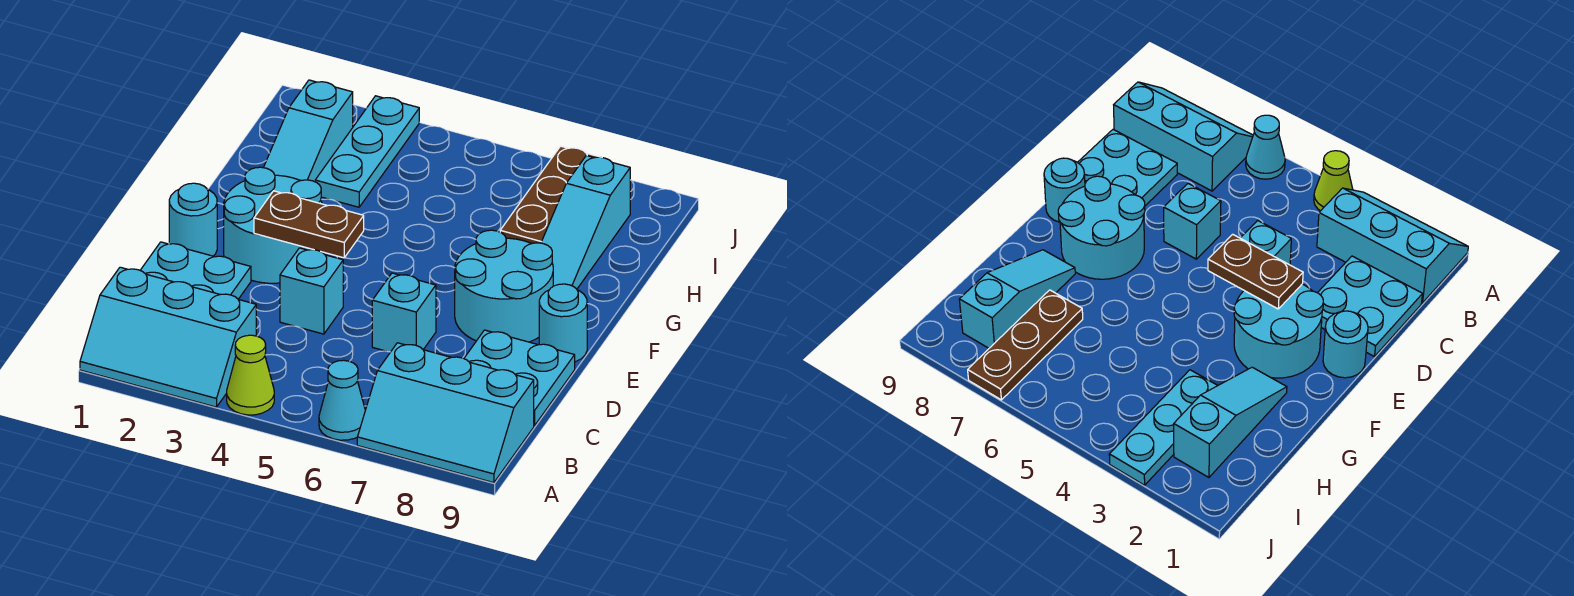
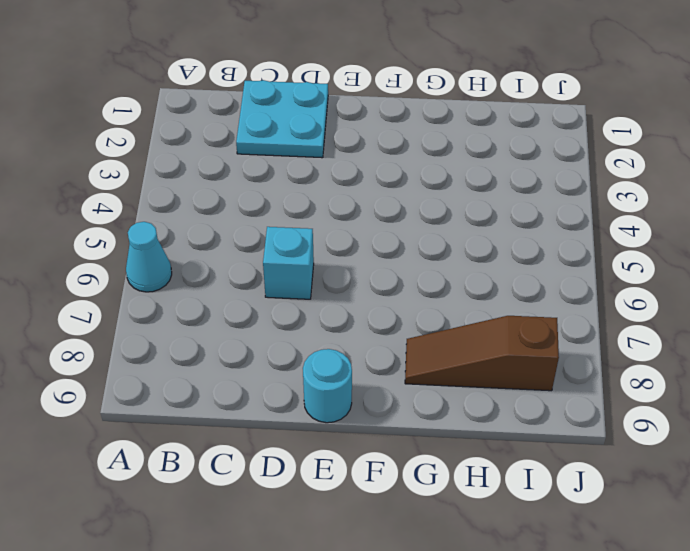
brown slope G8:I8 level 1 top I -> cyan slope G8:I8 level 1 top I
none -> cyan slope A1:B3 level 1 top B
none -> lime cone A4 level 1
none -> cyan slope A7:B9 level 1 top B

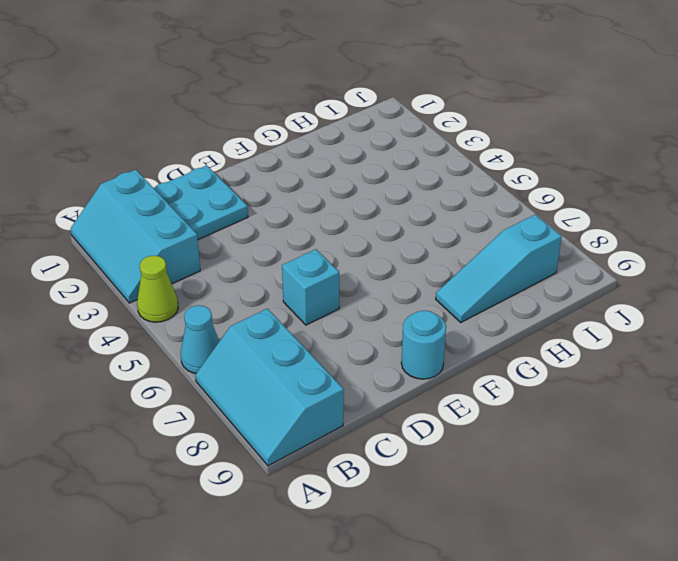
none -> cyan plate C8:D9 level 1
none -> cyan brick D4 level 1
none -> cyan round brick E1 level 1

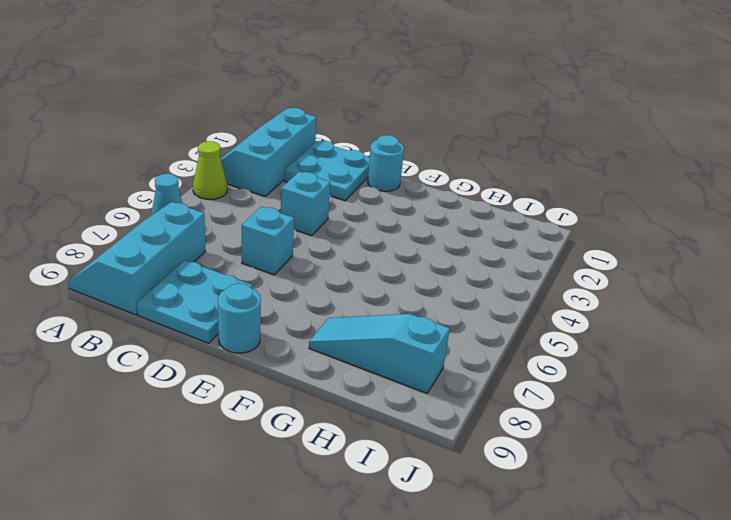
none -> cyan round brick E2:F3 level 1
none -> cyan round brick E7:F8 level 1
none -> cyan slope G2:I2 level 1 top I

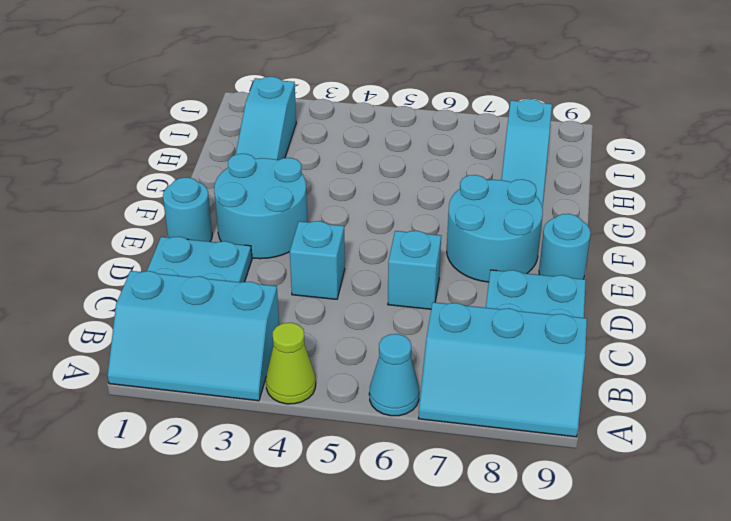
none -> cyan plate H3:J3 level 1
none -> brown plate H7:J7 level 1
none -> brown plate E3:E4 level 2

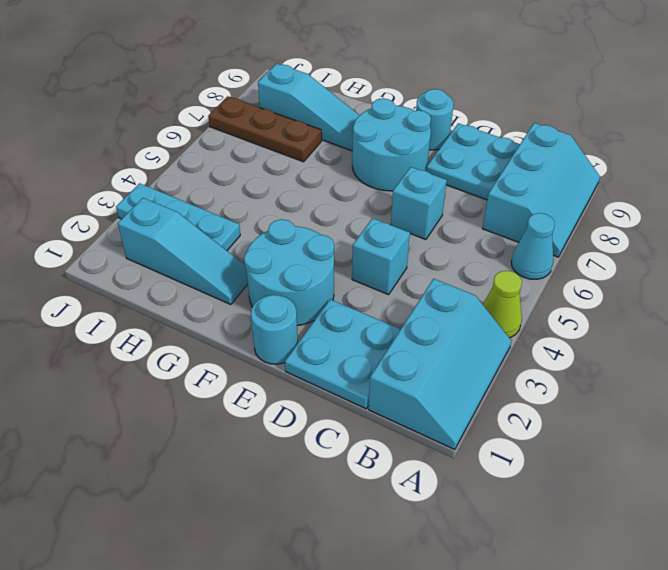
none -> brown plate E3:E4 level 2

